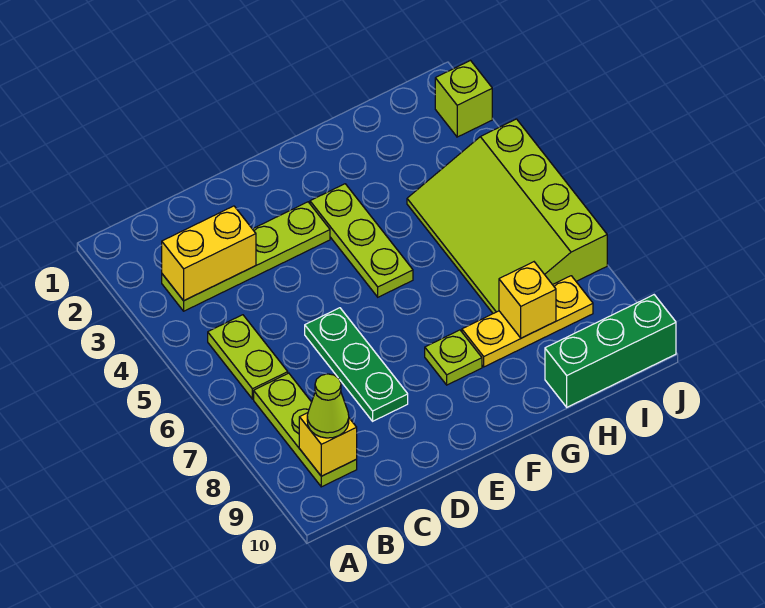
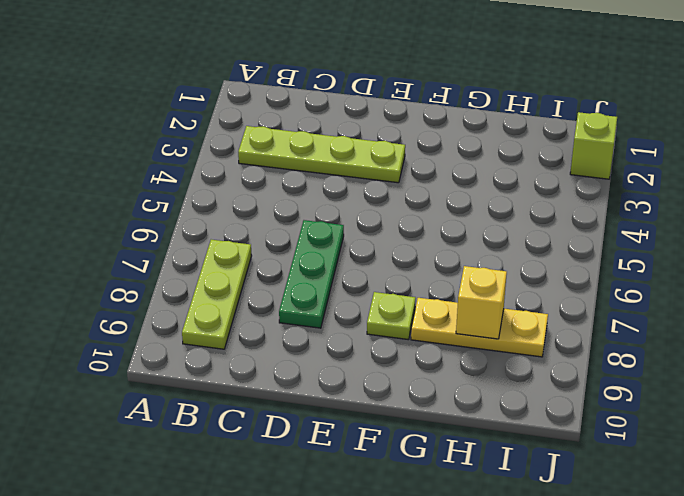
none -> lime plate B5:B6 level 1
none -> lime plate F3:F5 level 1
none -> lime slope H4:J7 level 1 top J

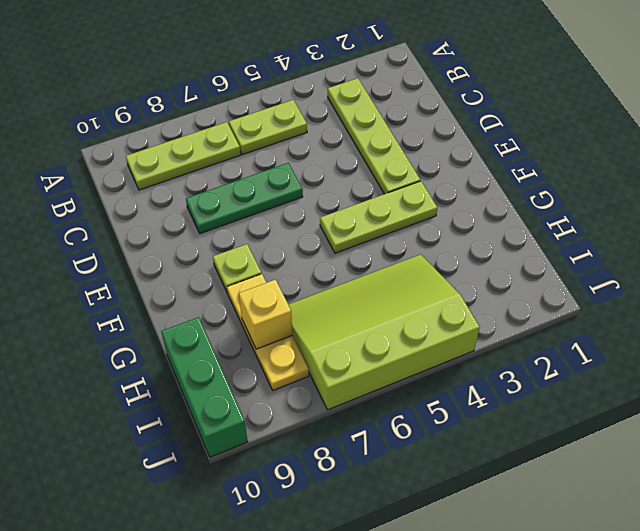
none -> lime brick J2 level 1
none -> yellow brick B3:C3 level 2
none -> yellow brick B9 level 2

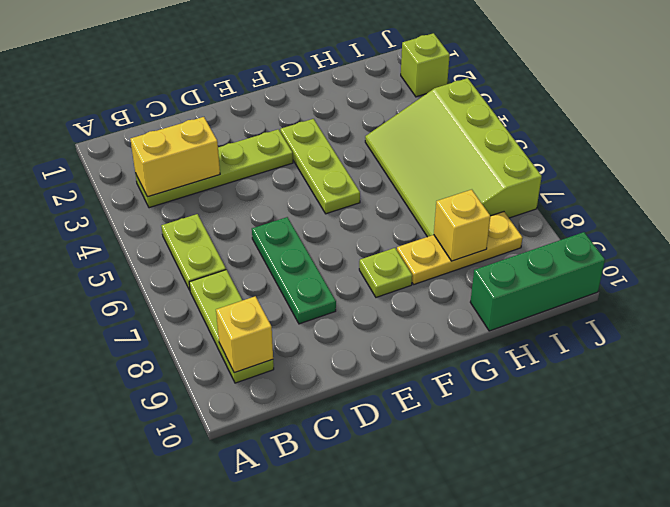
none -> lime cone B9 level 3

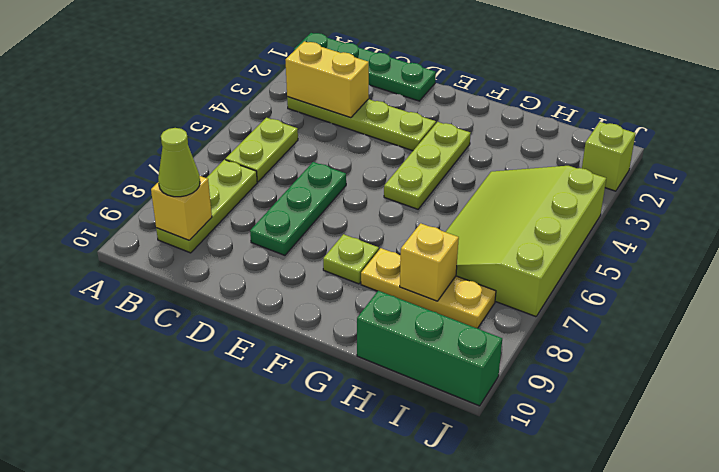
green plate A1:D1 level 1 -> none

